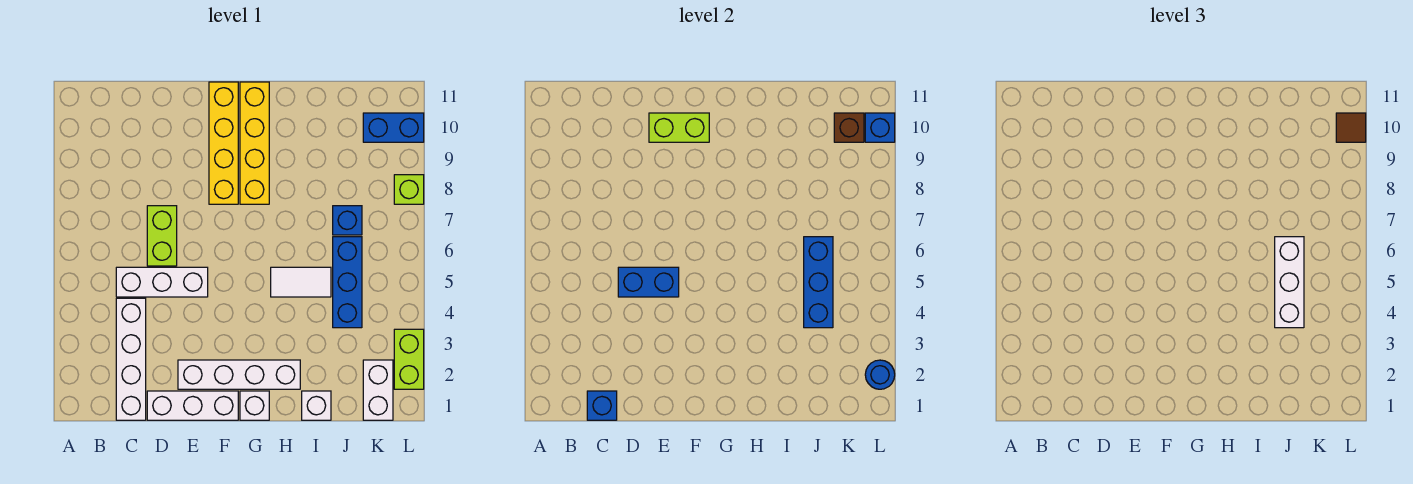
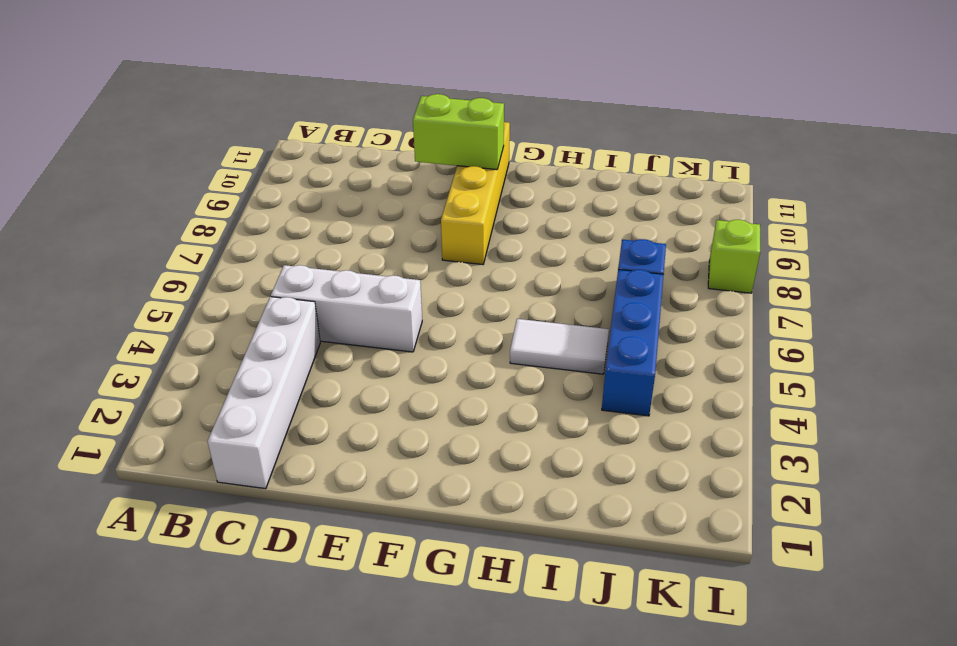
none -> white brick D1:F1 level 1
none -> lime brick D6:D7 level 1
none -> white brick E2:H2 level 1

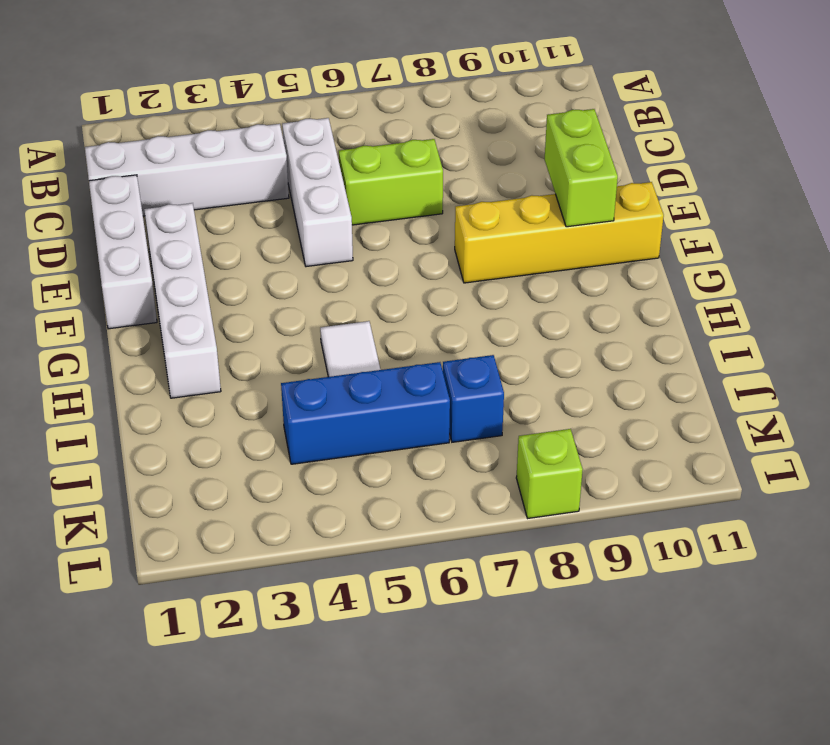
none -> white brick G1 level 1
none -> yellow brick G8:G11 level 1
none -> white brick I1 level 1

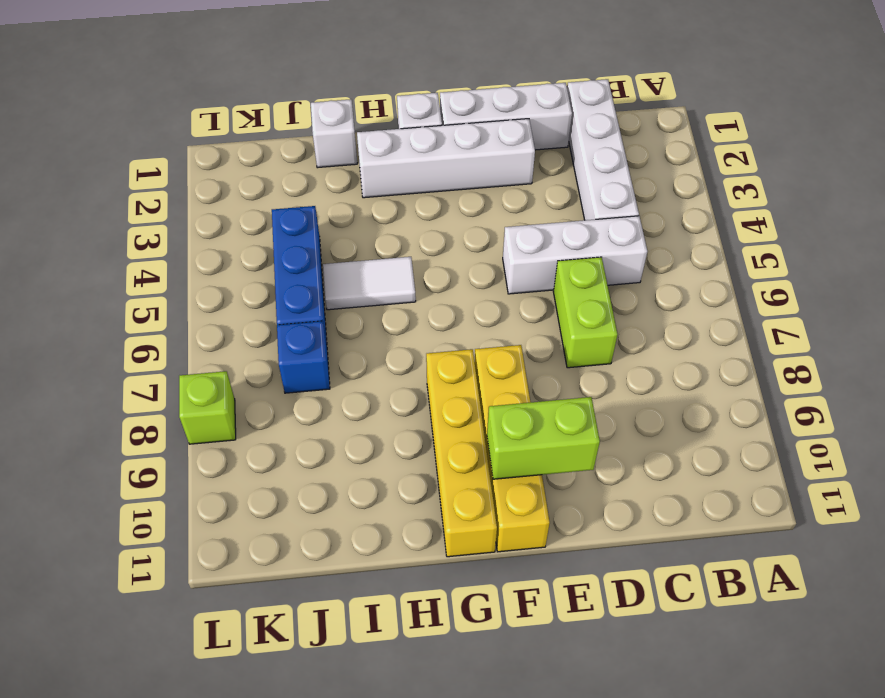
none -> white brick K1:K2 level 1
none -> blue brick K10:L10 level 1
none -> lime brick L2:L3 level 1

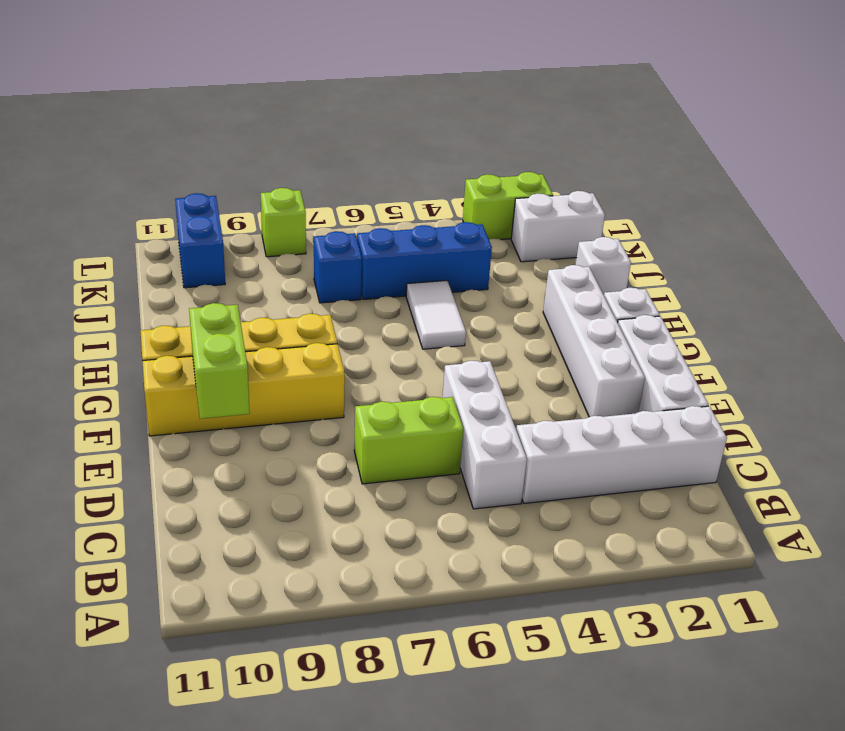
none -> blue brick C1 level 2
none -> blue brick D5:E5 level 2
none -> blue brick J4:J6 level 2

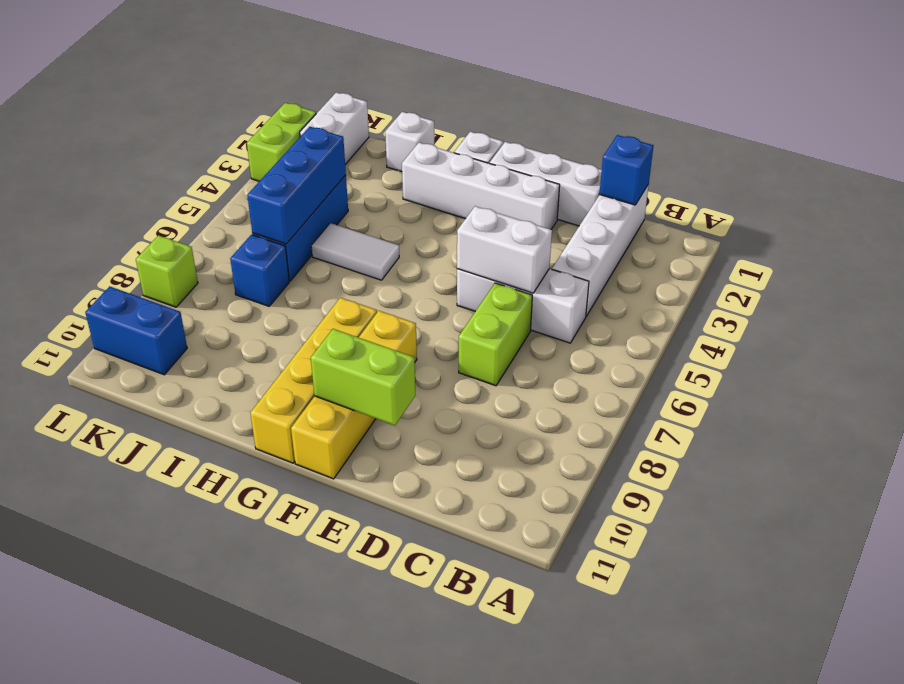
white brick D5:E5 level 2 -> blue brick D5:E5 level 2
none -> brown brick K10 level 2
none -> blue round brick L2 level 2
none -> blue brick L10 level 2

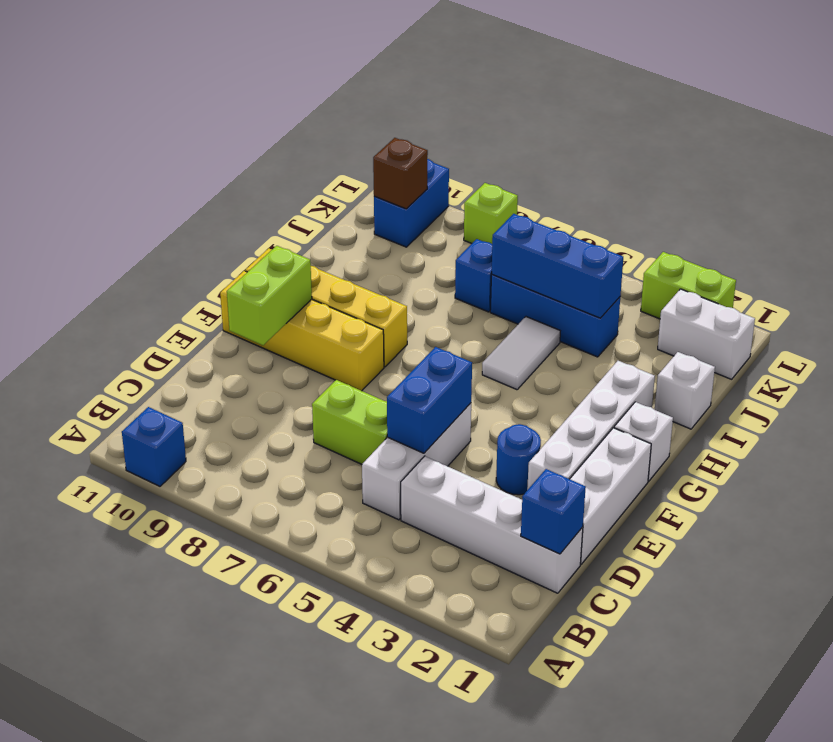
blue brick A10 level 1 -> blue brick L10 level 2
blue round brick E3 level 1 -> blue round brick L2 level 2
none -> white brick J4:J6 level 3
none -> brown tile L10 level 3

